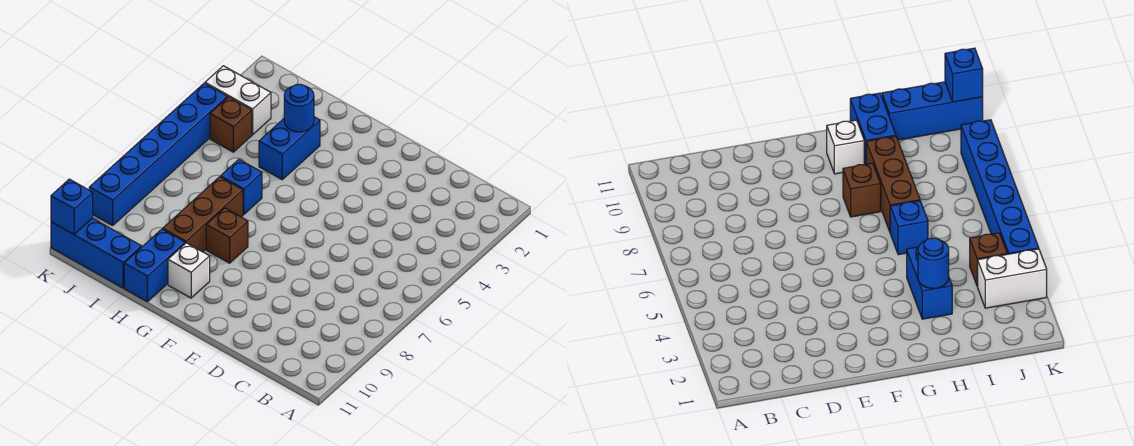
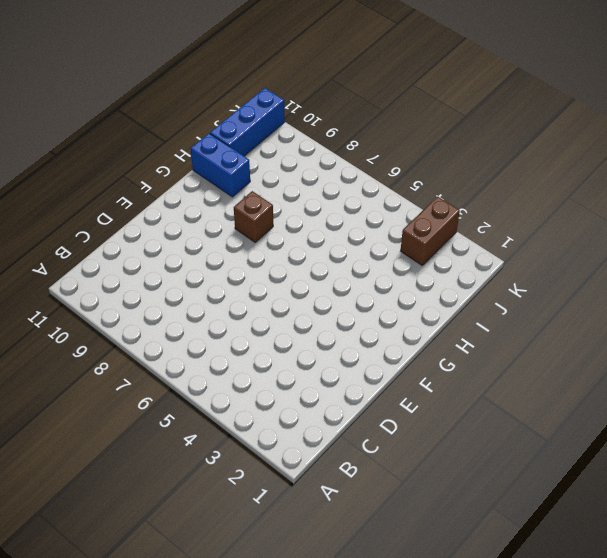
brown brick J3:K3 level 1 -> white brick J3:K3 level 1
none -> white brick G10 level 1
none -> blue brick H3:H4 level 1
none -> blue brick H6 level 1

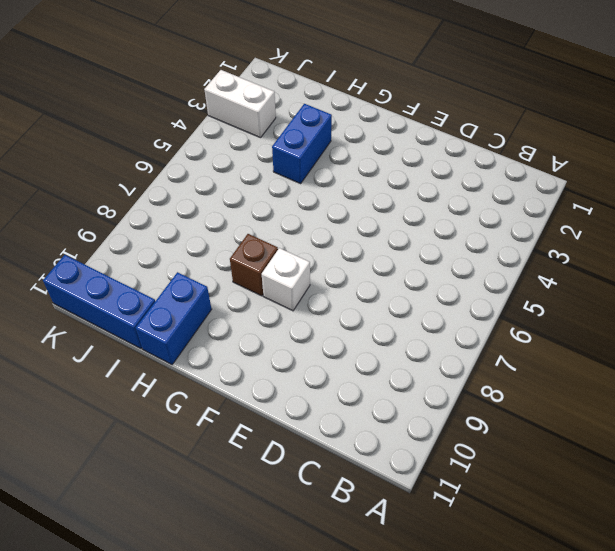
white brick F8 level 1 -> white brick G10 level 1
none -> blue brick H6 level 1
none -> brown brick H7:H9 level 1
none -> brown brick J4 level 1

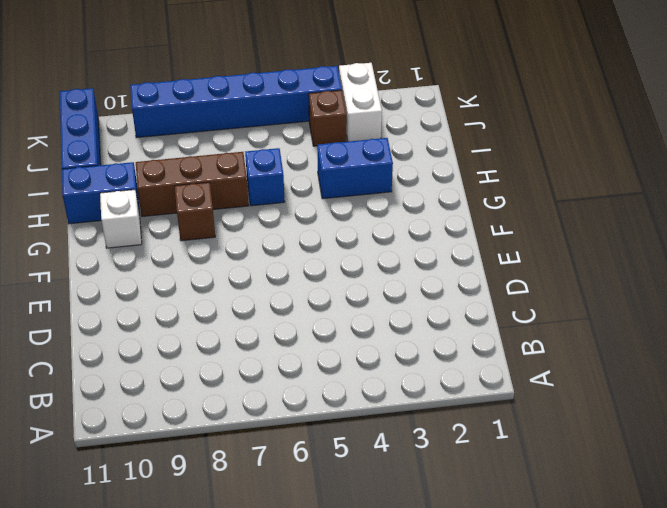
none -> blue round brick H3 level 2
none -> blue brick K11 level 2

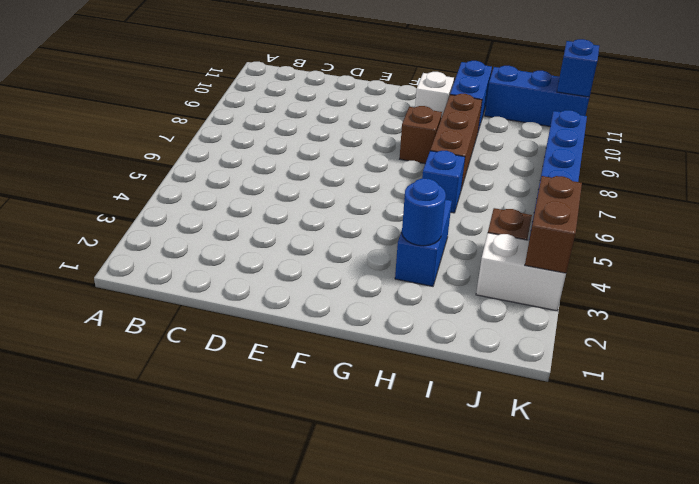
brown brick K3:K4 level 2 -> none

